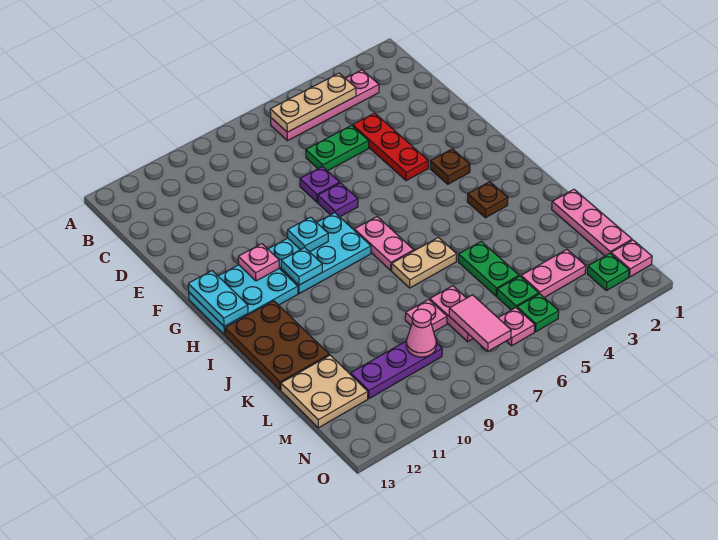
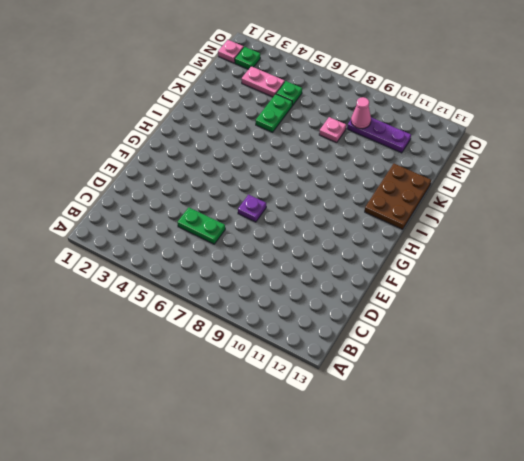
none -> pink plate B3:B6 level 1
none -> red plate D4:F4 level 1
none -> purple plate E7 level 1
none -> brown plate G3 level 1

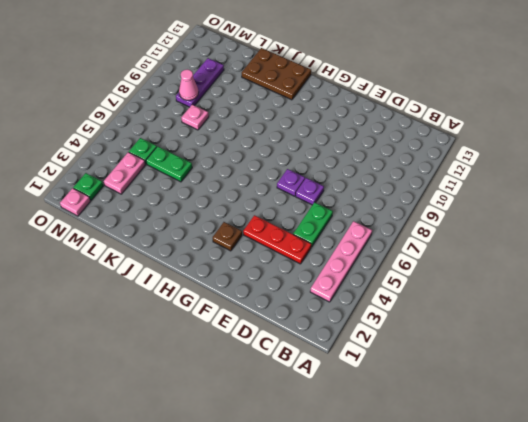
none -> cyan plate G8:H10 level 1
none -> cyan plate G11:H13 level 1
none -> pink plate H7:I7 level 1
none -> brown plate I3 level 1

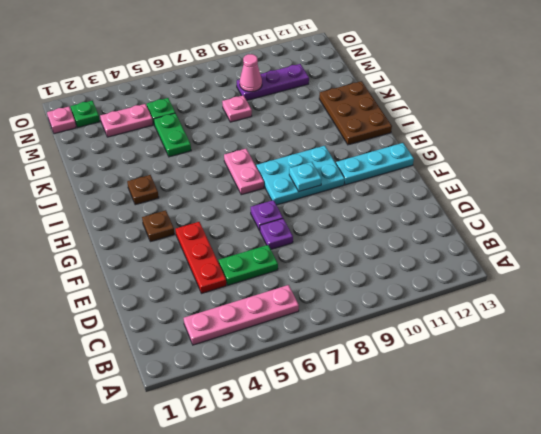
cyan plate G11:G13 level 1 -> cyan plate G11:H13 level 1
none -> tan plate J6:J7 level 1
none -> pink plate K1:M1 level 1
none -> pink plate L7:M7 level 1
none -> tan plate L12:M13 level 1

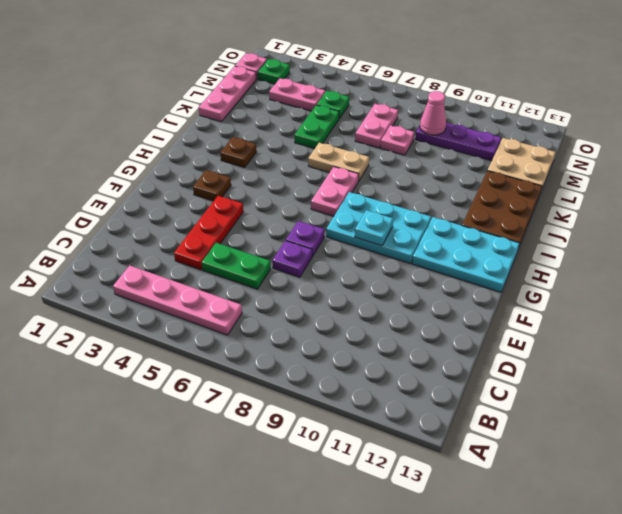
none -> green plate N5 level 1
none -> pink plate N6 level 1
none -> tan plate B4:B6 level 2
none -> pink plate G11 level 2

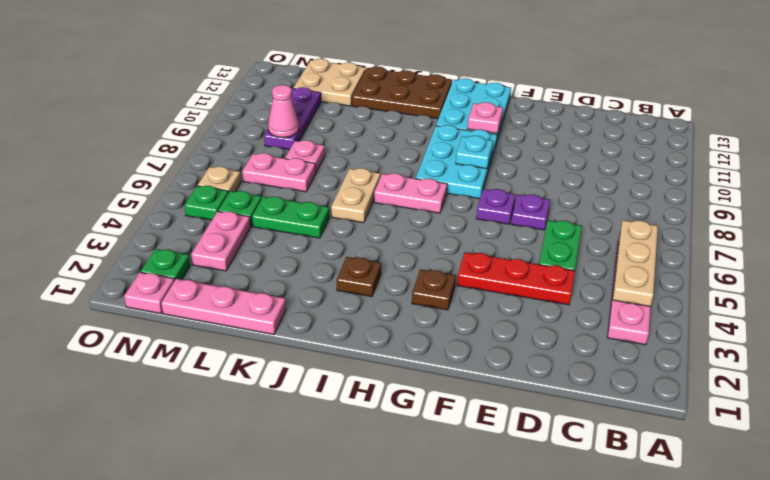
tan plate N6 level 1 -> pink plate N6 level 1
none -> cyan plate G13:H13 level 2
none -> cyan plate H10 level 2
none -> pink tile M7:N7 level 2

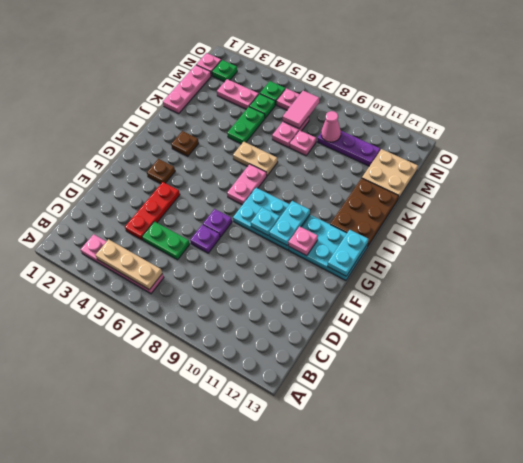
cyan plate G10:H10 level 2 -> cyan plate H10 level 2

